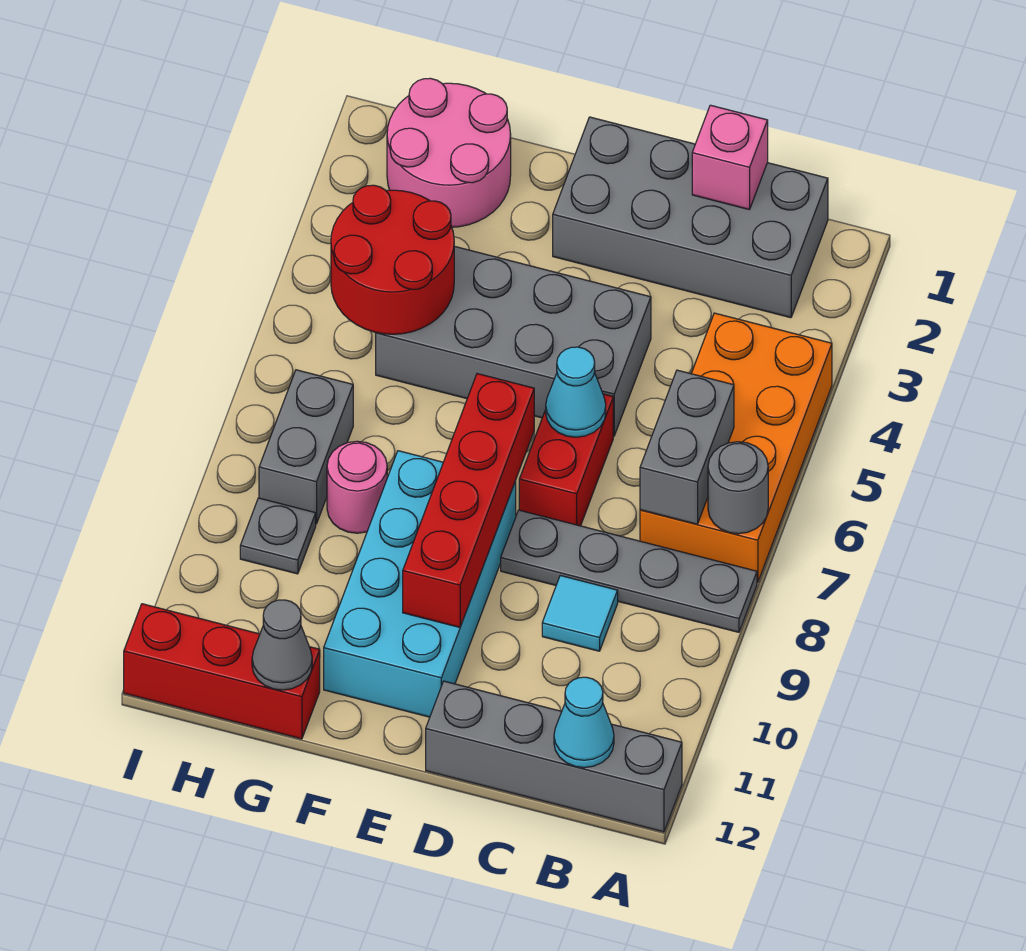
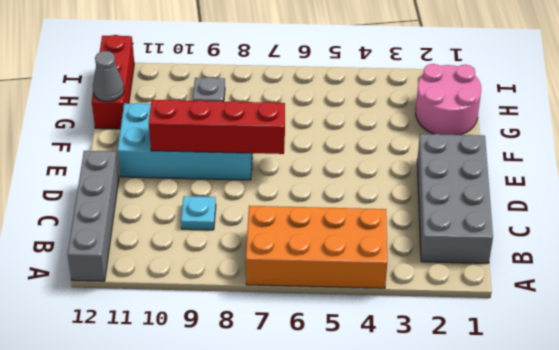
cyan plate C9 level 1 -> cyan tile C9 level 1
none -> grey plate A8:D8 level 1
none -> grey brick D4:G5 level 1
none -> red brick D6:D7 level 1

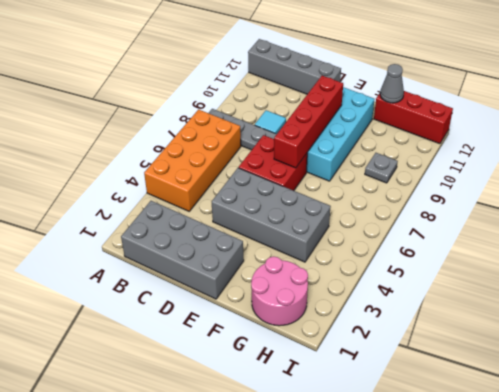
red brick D6:E7 level 1 -> red brick D6:D7 level 1
none -> pink round brick G8 level 1
none -> grey brick H7:H8 level 1
none -> grey round brick A7 level 2

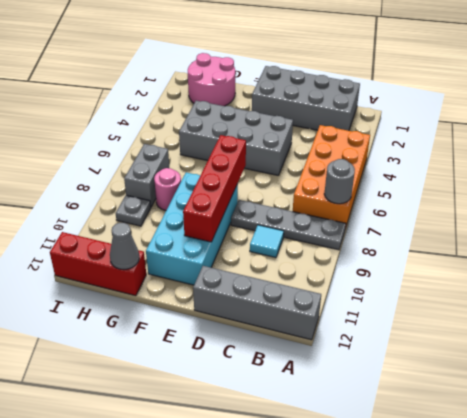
none -> red brick D6:D7 level 1
none -> grey brick B6:B7 level 2
none -> cyan cone B12 level 2

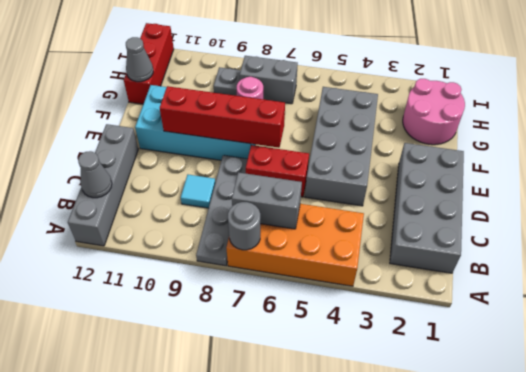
grey cone B12 level 2 -> cyan cone B12 level 2
none -> pink brick C1 level 2
none -> cyan cone D6 level 2
none -> red round brick G4:H5 level 2

